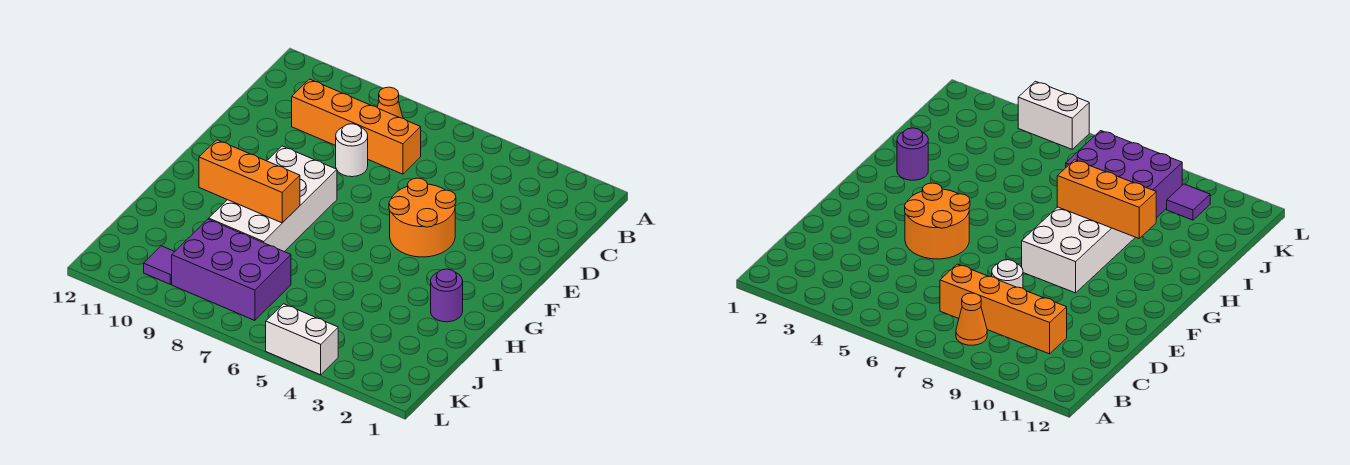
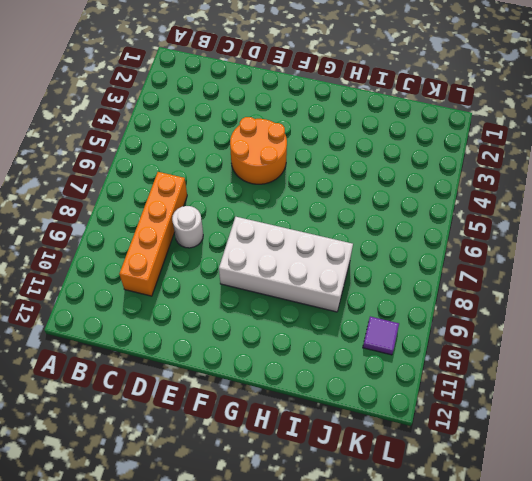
none -> orange cone B8 level 1
none -> purple round brick H2 level 1

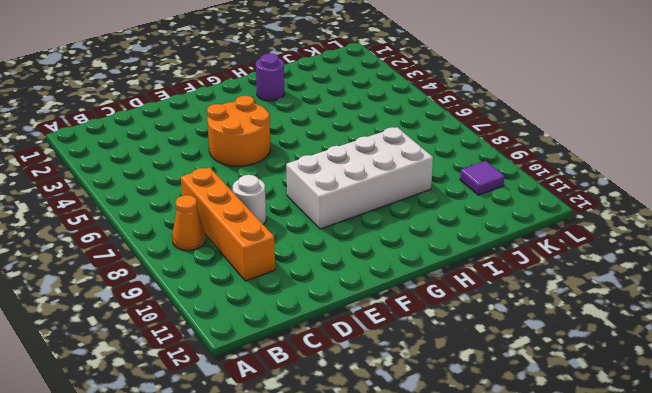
none -> purple brick J7:K9 level 1
none -> white brick L4:L5 level 1

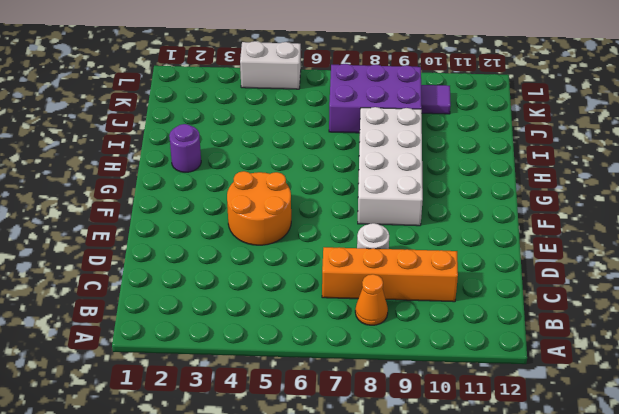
none -> orange brick H8:H10 level 2

